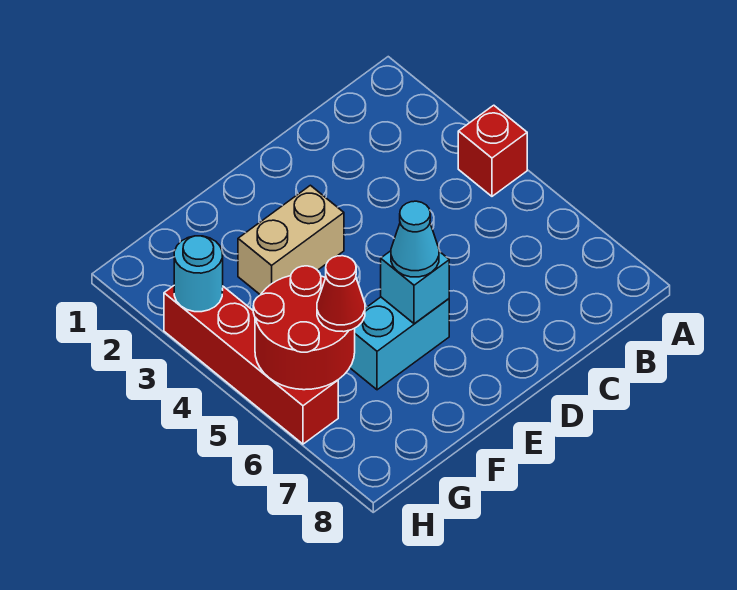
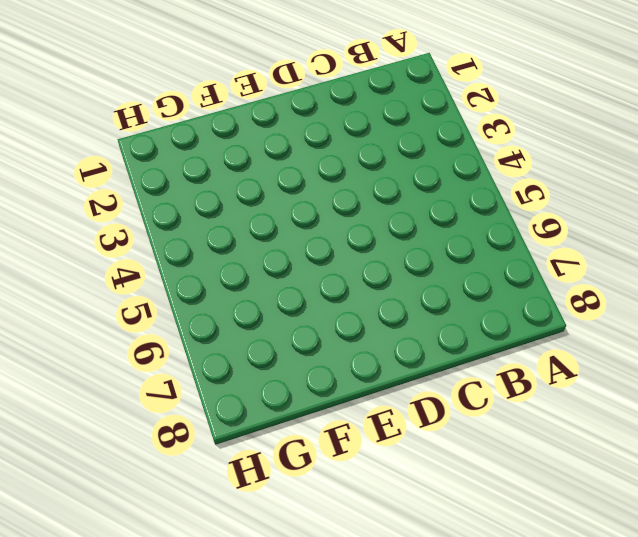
none -> red brick A4 level 1
none -> tan brick E3:F3 level 1

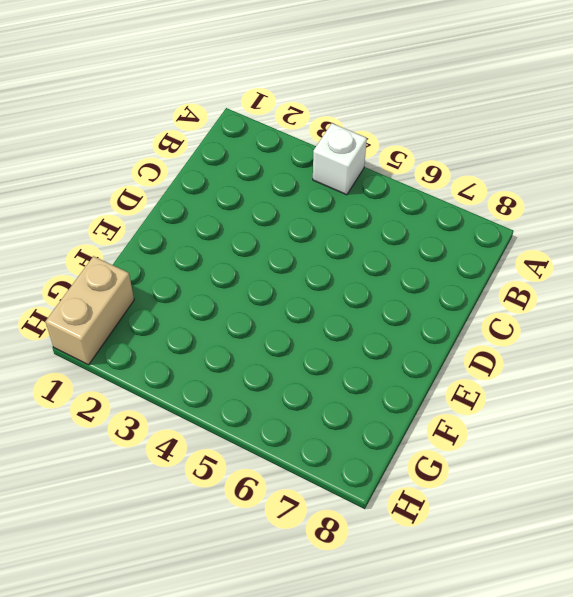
white brick A4 level 1 -> red brick A4 level 1
tan brick G1:H1 level 1 -> tan brick E3:F3 level 1
none -> cyan brick E6:F6 level 1
none -> red brick H3:H6 level 1

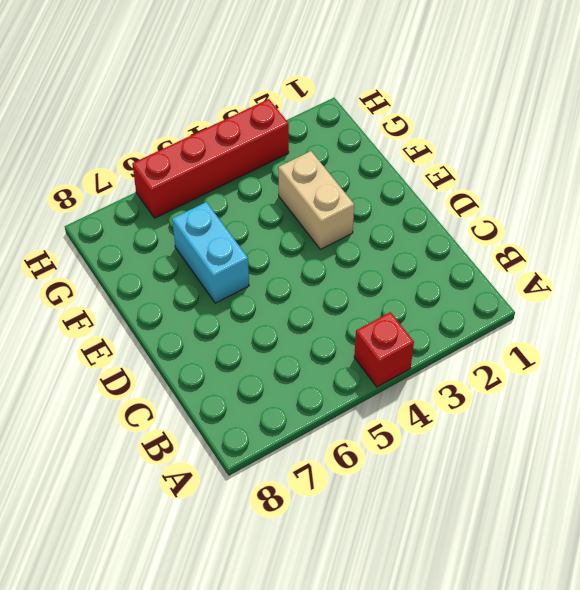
none -> cyan brick E6 level 2
none -> red round brick G5:H6 level 2

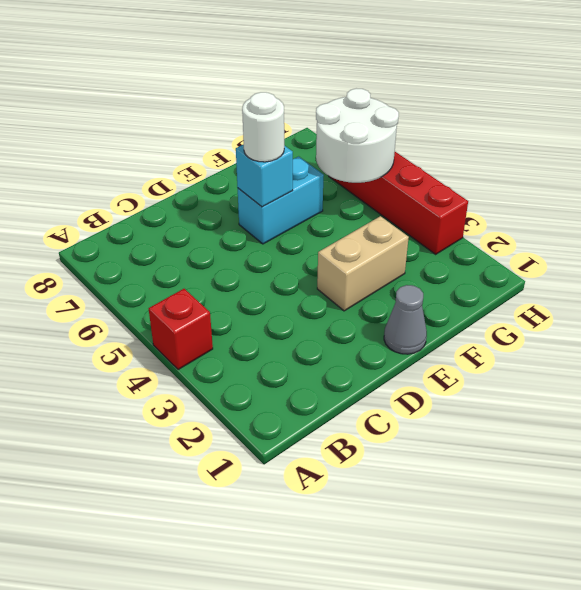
grey cone E1 level 1 -> none
white round brick E6 level 3 -> cyan cone E6 level 3
white round brick G5:H6 level 2 -> red round brick G5:H6 level 2
none -> cyan round brick H3 level 2
none -> red cone G6 level 3

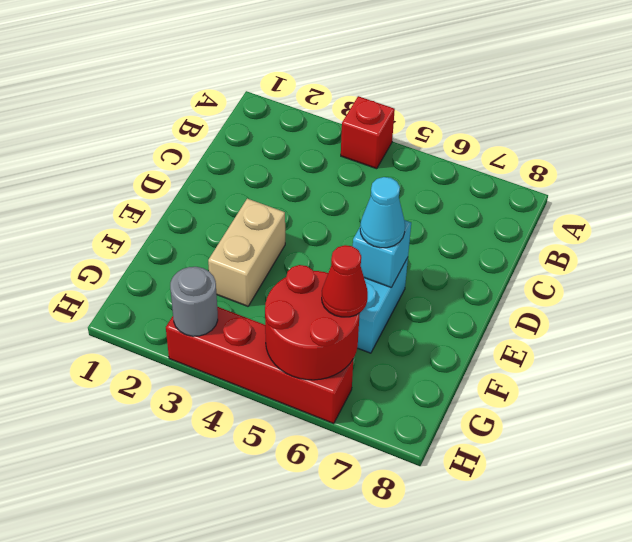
grey round brick H3 level 2 -> cyan round brick H3 level 2

